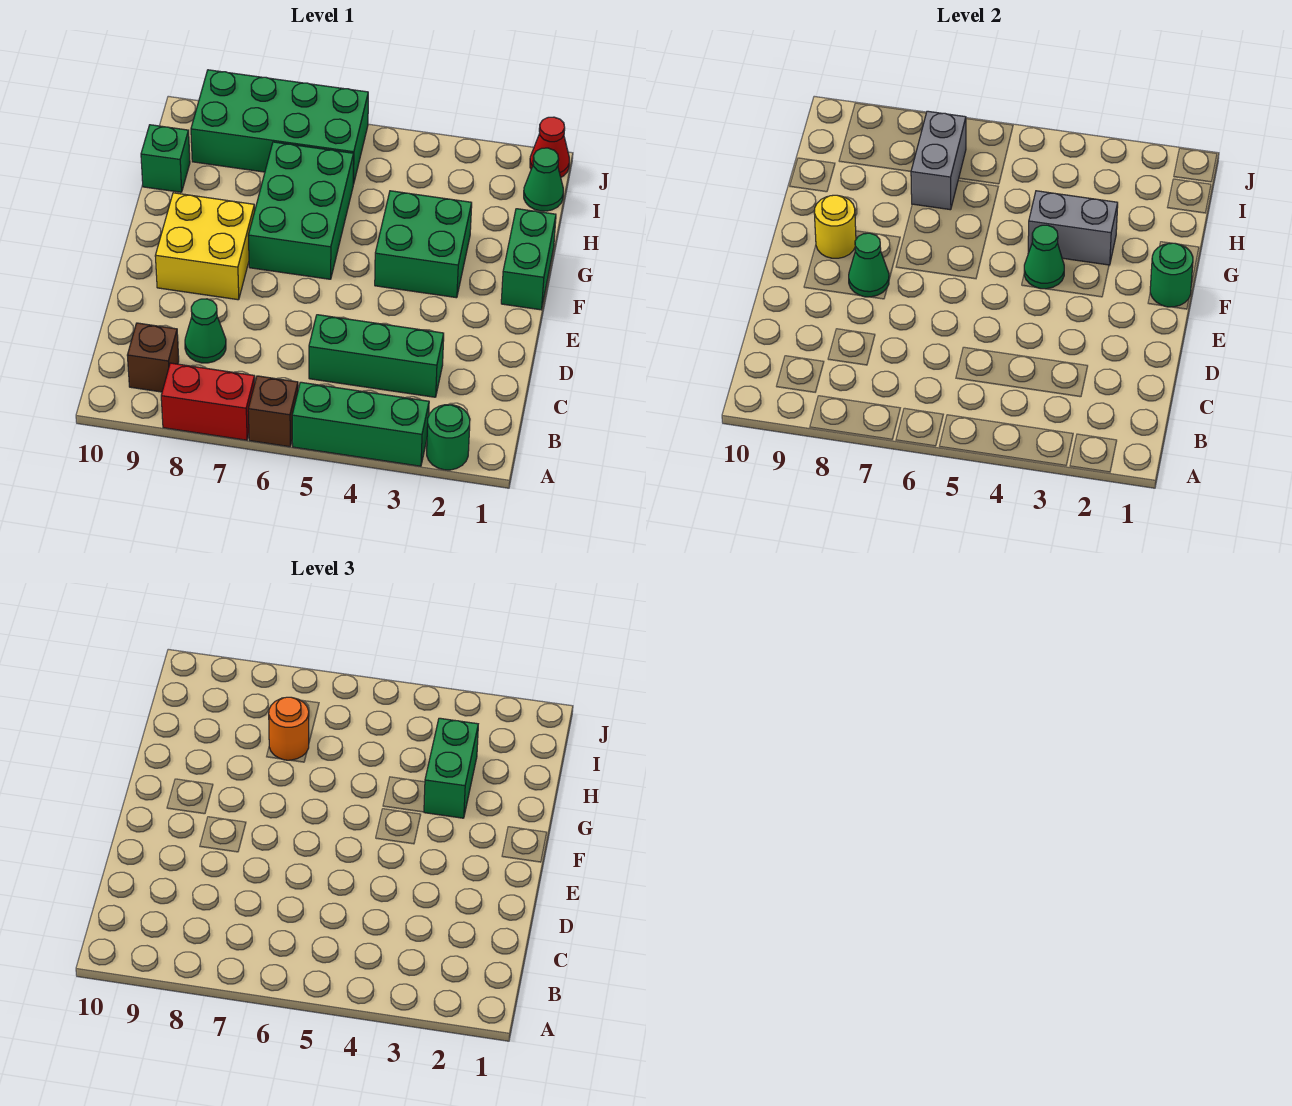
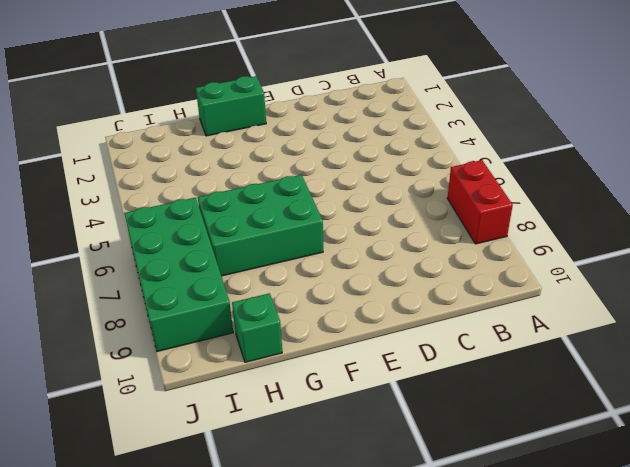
none -> green round brick A2 level 1
none -> green brick A3:A5 level 1
none -> brown brick A6 level 1

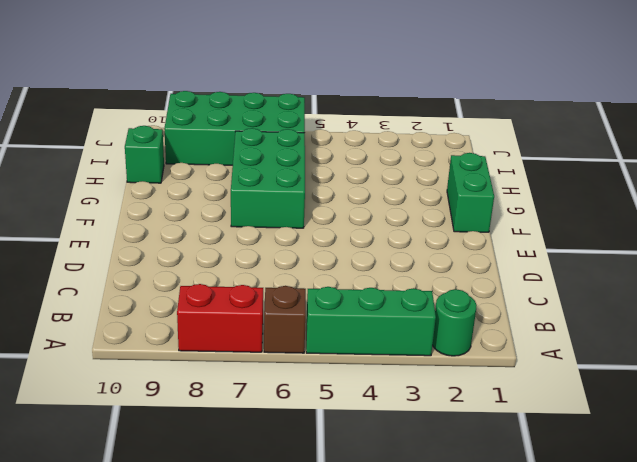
none -> brown brick B9 level 1
none -> green brick C3:C5 level 1
none -> green cone C8 level 1

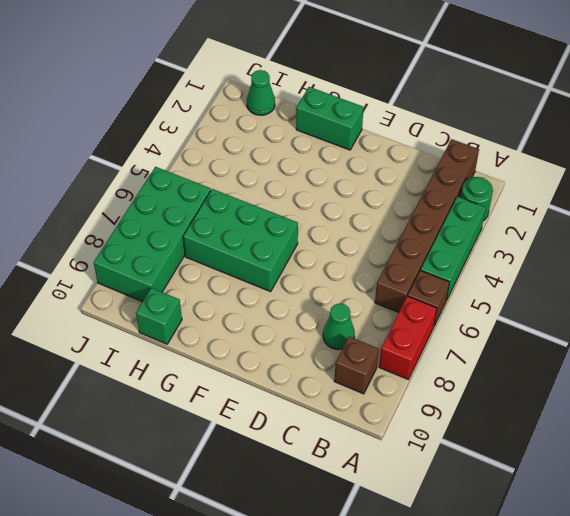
brown brick B1:B6 level 1 -> none
none -> green brick C3:C5 level 1
none -> yellow brick E8:F9 level 1
none -> green brick F3:G4 level 1

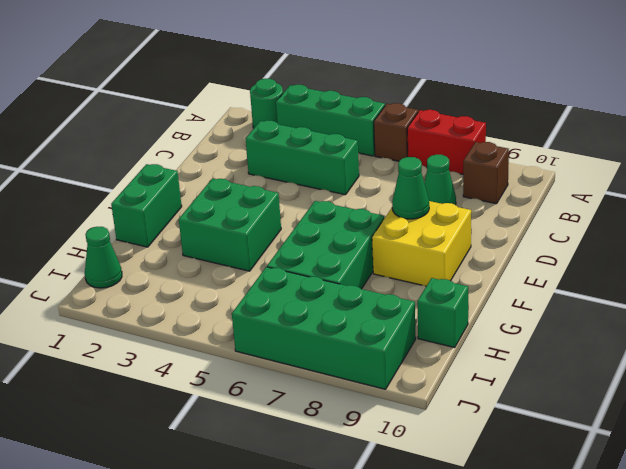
none -> red cone J1 level 1
none -> green round brick F1 level 2
none -> green cone F4 level 2

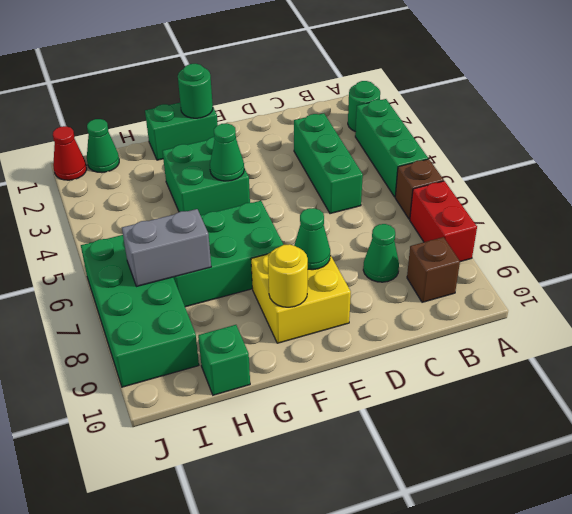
none -> grey brick G3:G4 level 2
none -> green brick G3:H3 level 3
none -> orange round brick H7 level 3

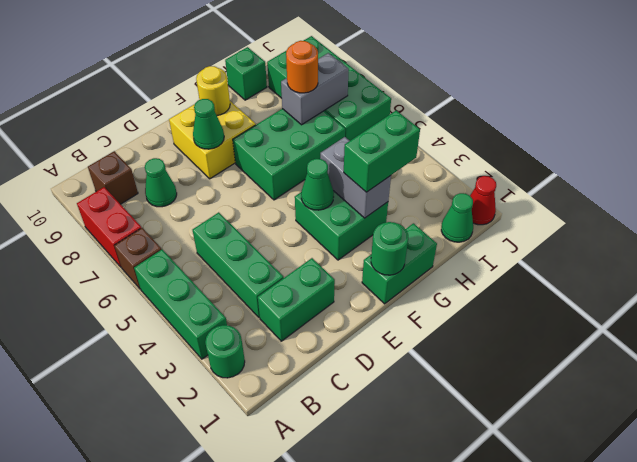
green brick C2:D2 level 1 -> none

